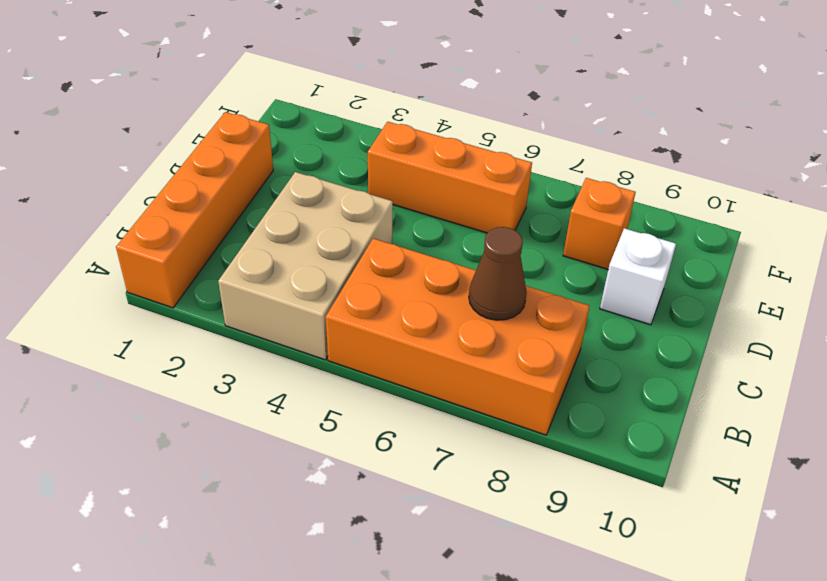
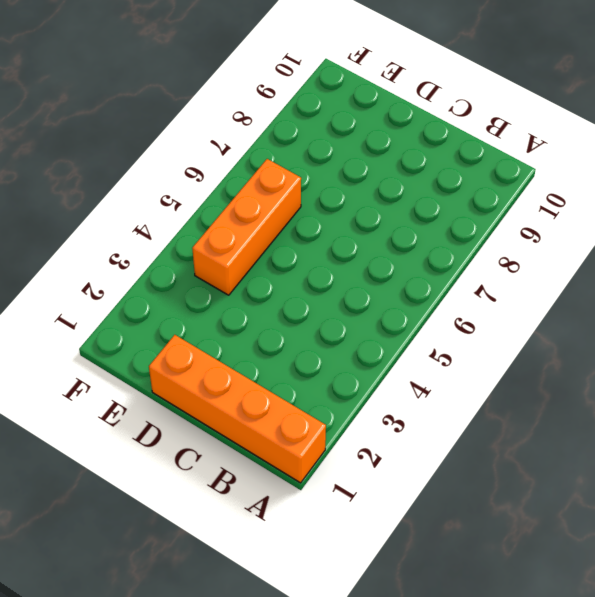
none -> tan brick A3:C4 level 1
none -> orange brick A5:B8 level 1

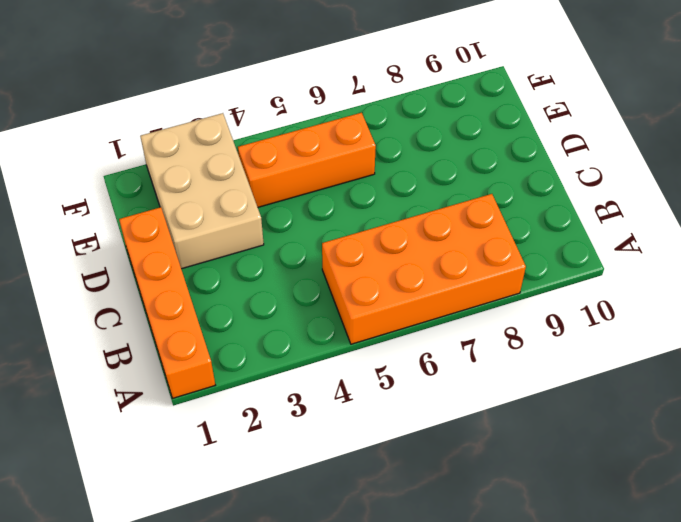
tan brick D2:F3 level 1 -> tan brick A3:C4 level 1
none -> white brick D9 level 1
none -> orange brick E8 level 1

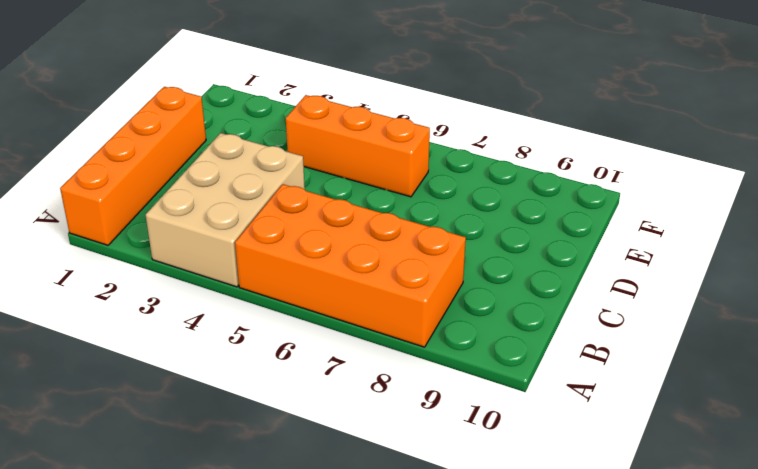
none -> white brick D9 level 1
none -> orange brick E8 level 1

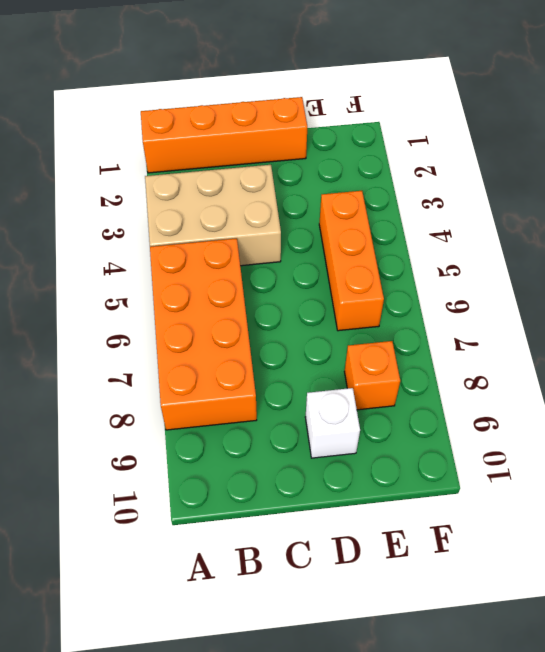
none -> brown cone B7 level 2

